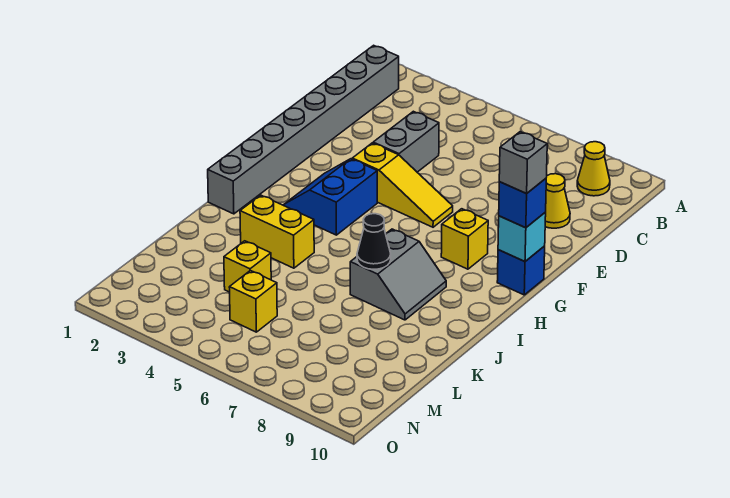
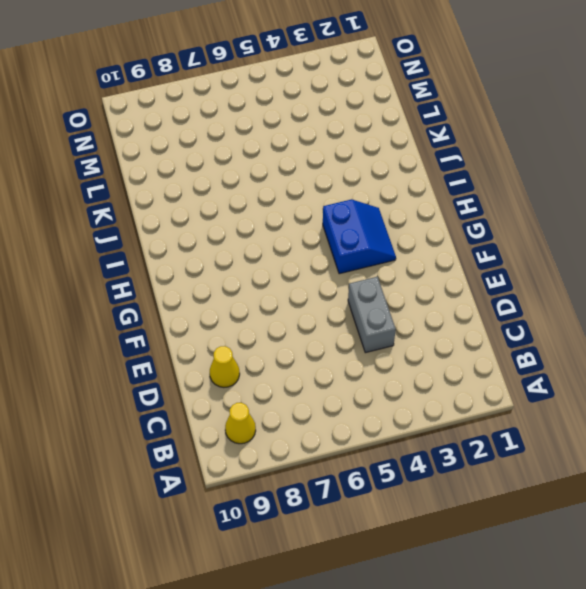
none -> grey brick B1:I1 level 1
none -> yellow slope F4:F6 level 1 top 4
none -> yellow brick G8 level 1

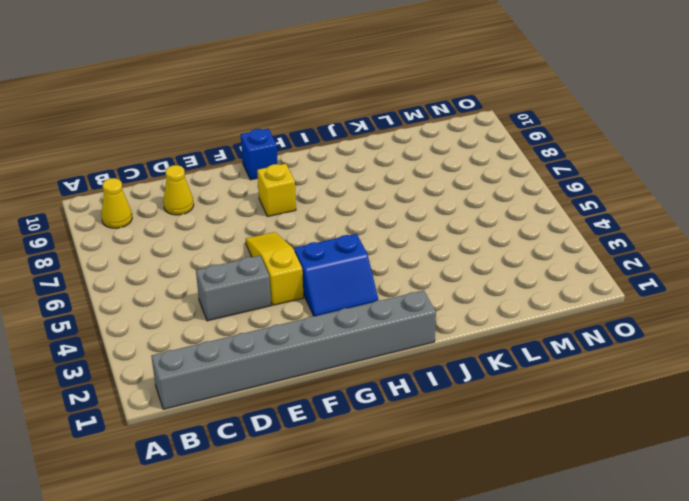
none -> grey slope I7:J8 level 1 top 7
none -> yellow brick J3:J4 level 1
none -> yellow brick L4 level 1

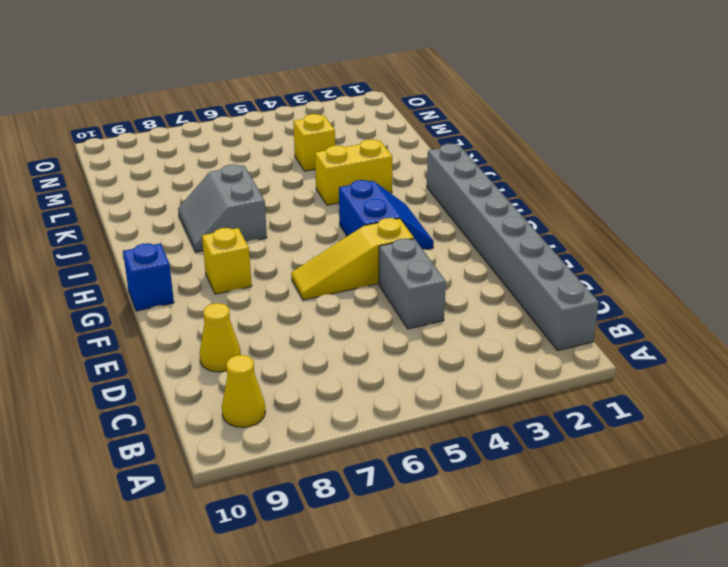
none -> yellow brick M5 level 1
none -> cyan brick G10 level 2
none -> black cone J7 level 2

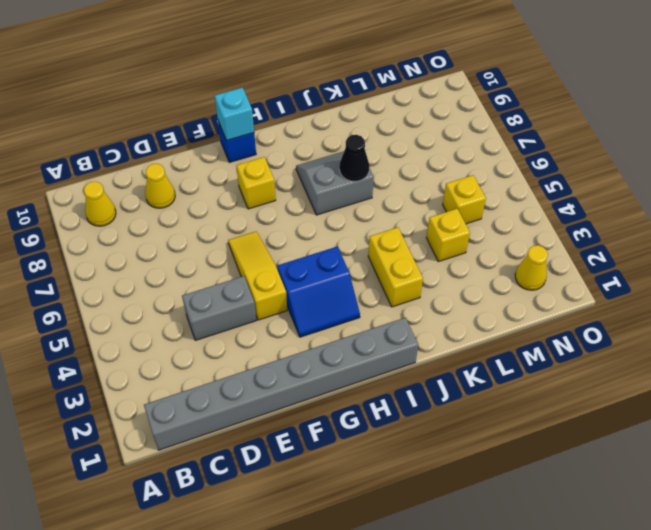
yellow cone N2 level 1 -> none
none -> blue brick G10 level 3
none -> grey brick G10 level 4

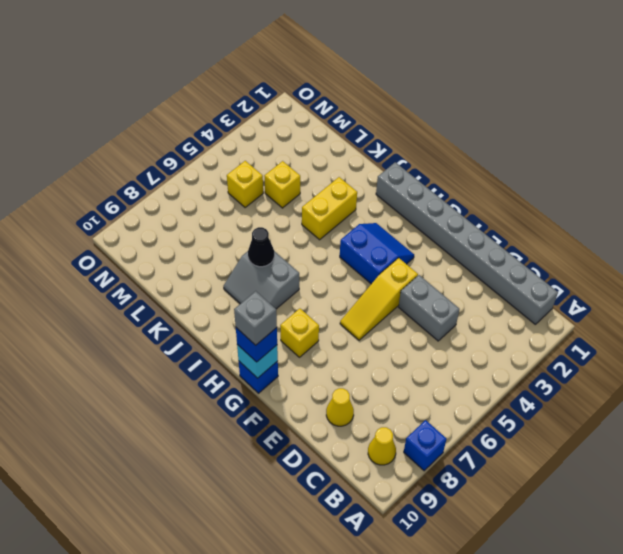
blue brick A8 level 1 -> none

